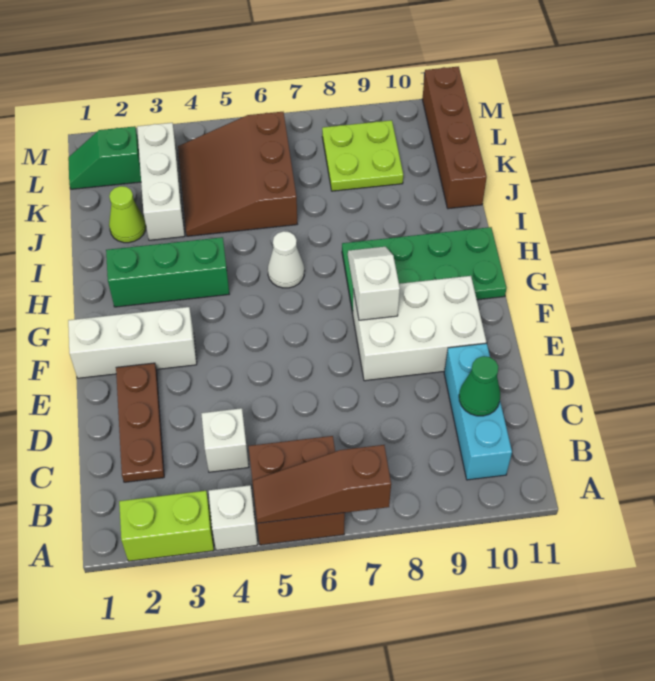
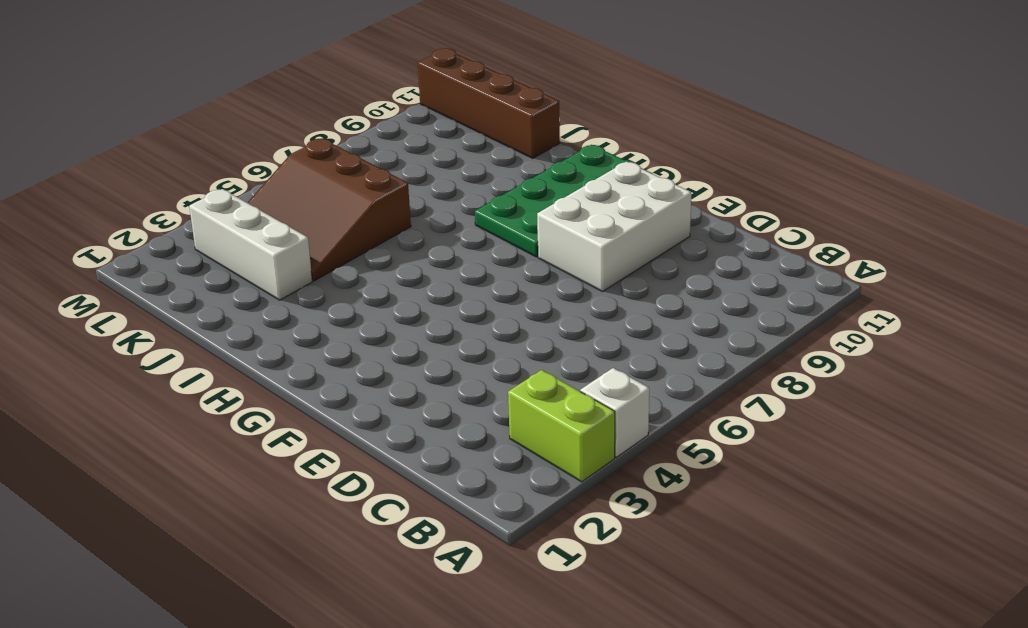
lime brick A3:B3 level 1 -> lime brick A2:A3 level 1
none -> brown brick A5:B6 level 1
none -> cyan brick B10:D10 level 1
none -> brown plate C2:E2 level 1

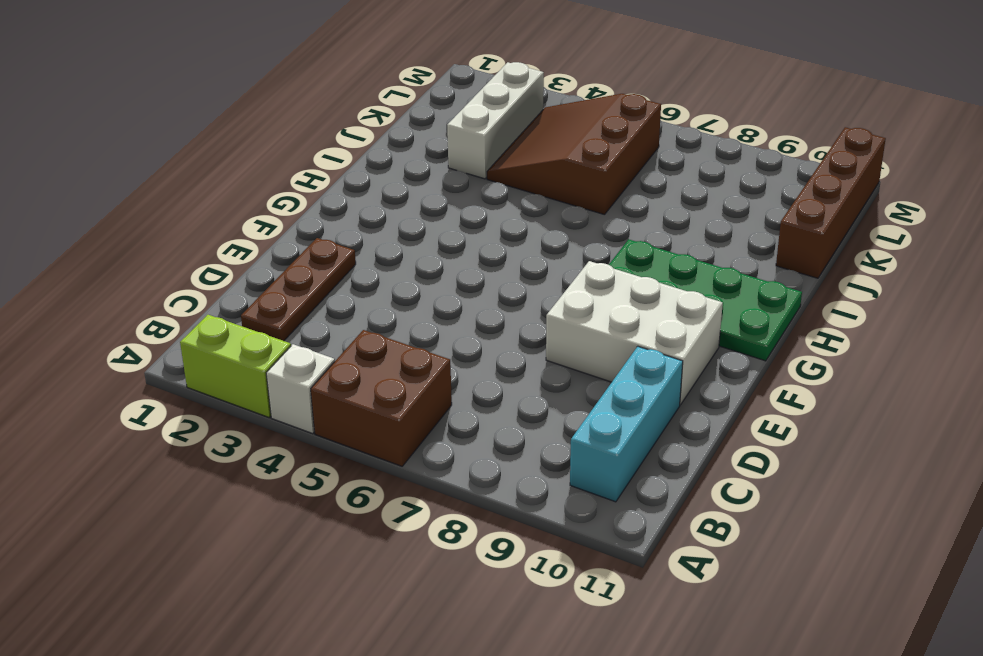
none -> white brick C4 level 1
none -> white brick F1:F3 level 1
none -> green brick H2:H4 level 1

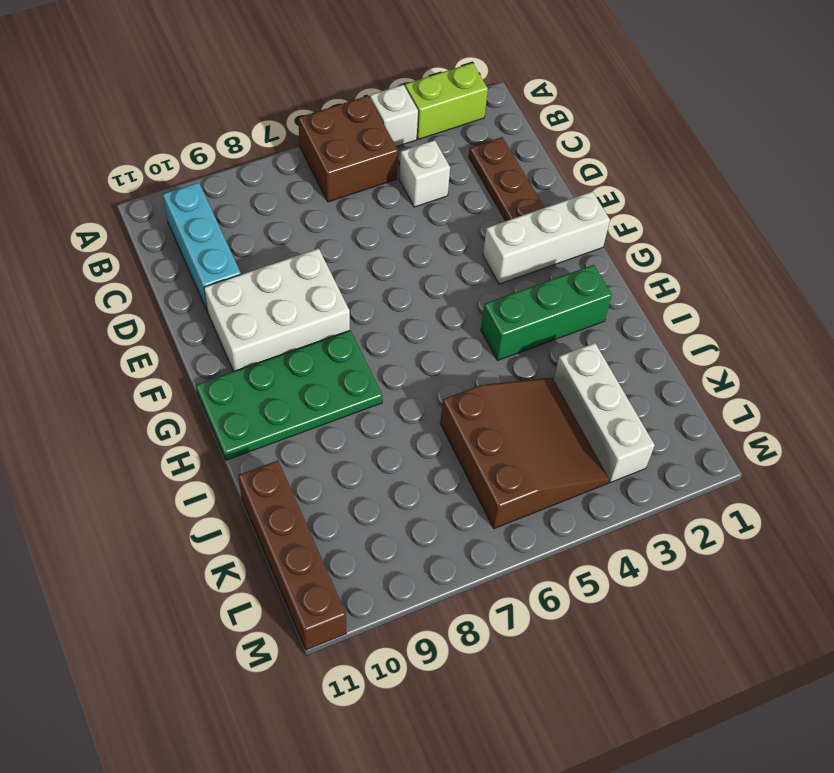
none -> white cone H6 level 1
none -> lime cone J2 level 1
none -> lime plate K8:L9 level 1

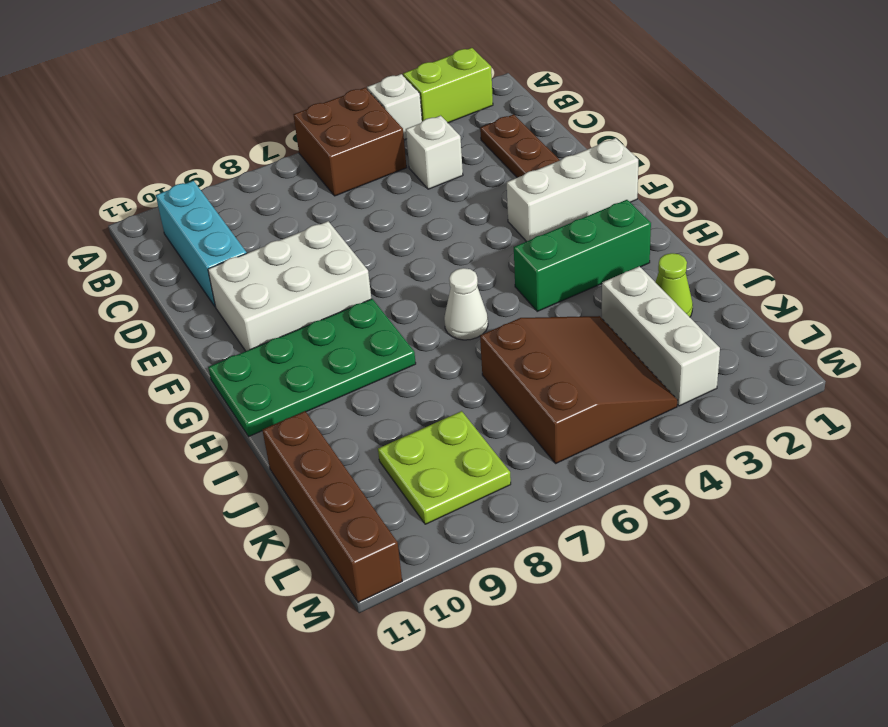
none -> green slope L1:L2 level 1 top 2
none -> brown slope A5:A7 level 2 top 7
none -> green cone C10 level 2

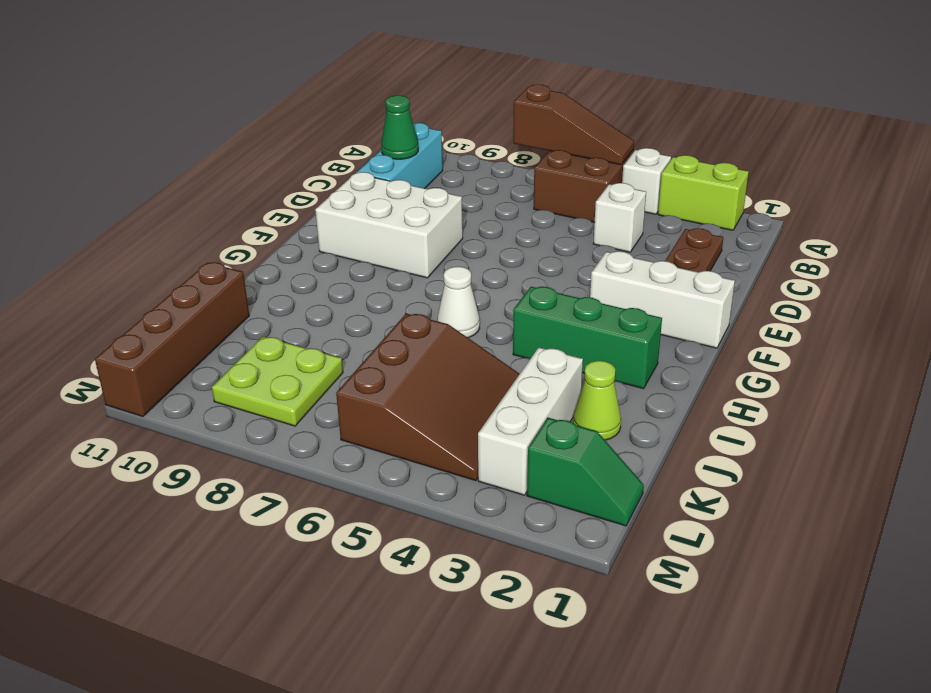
none -> green plate G8:H11 level 1
none -> white slope F8:G8 level 2 top F

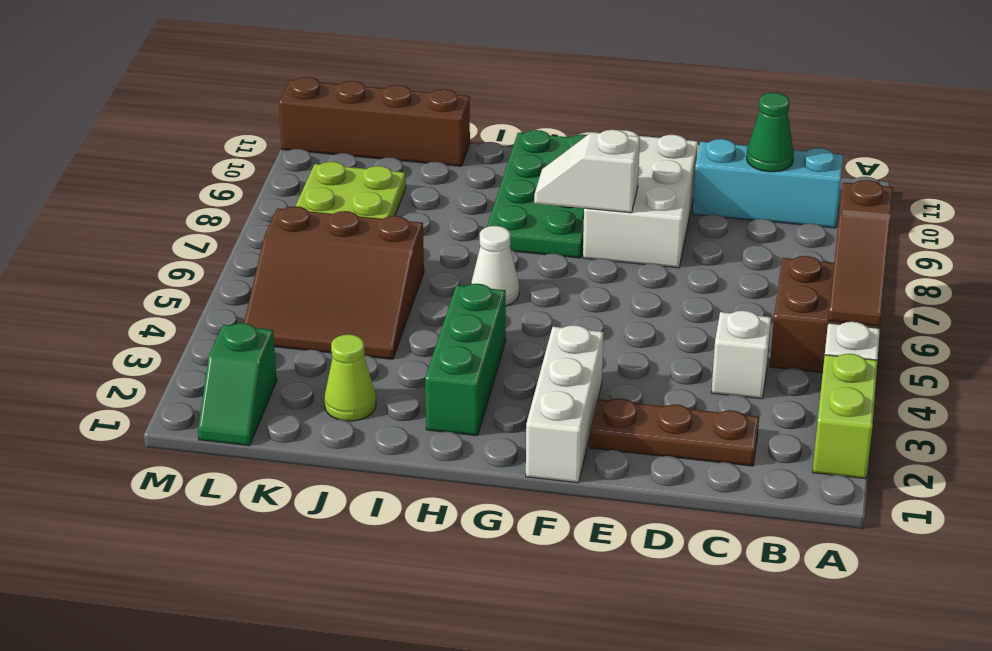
none -> white brick J3:L3 level 1

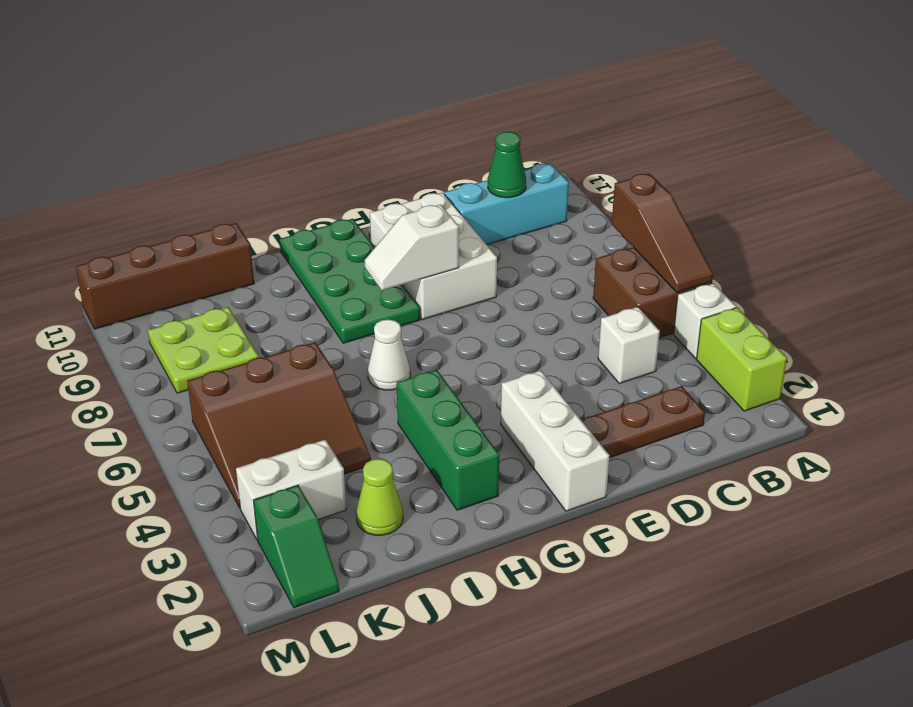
white brick K3:L3 level 1 -> white brick J3:L3 level 1

